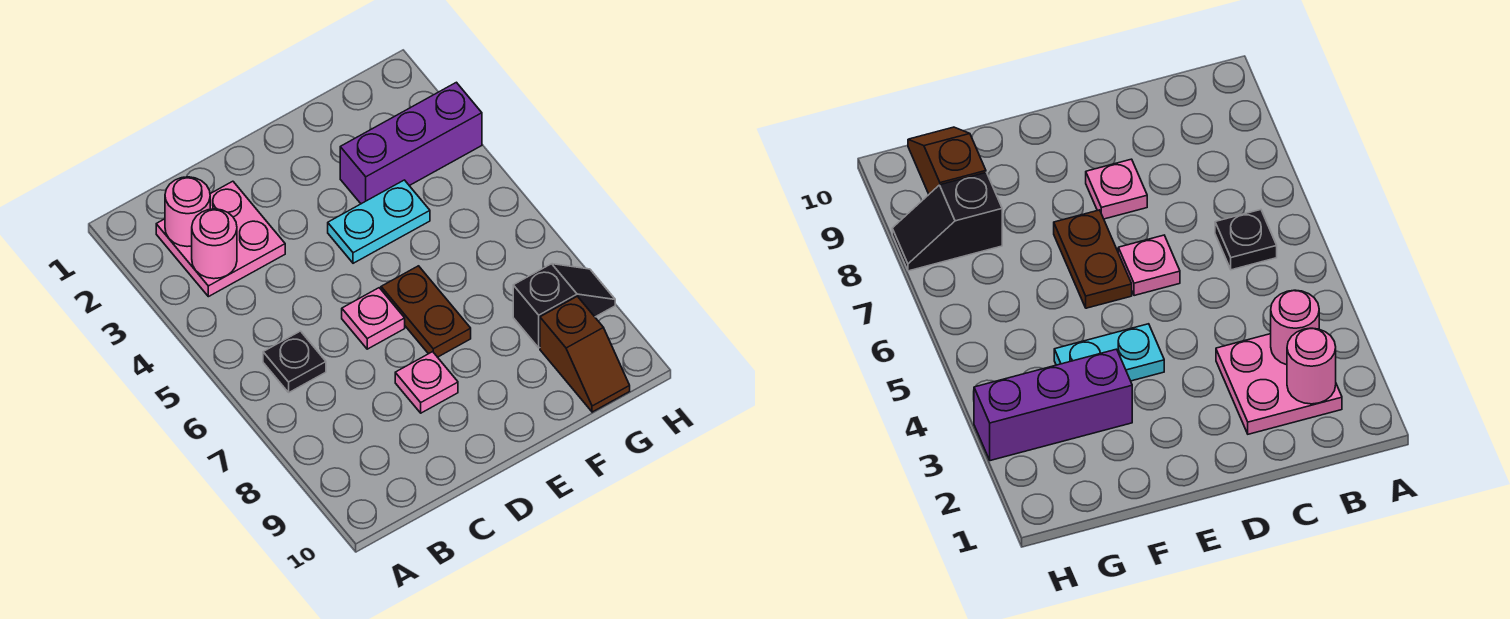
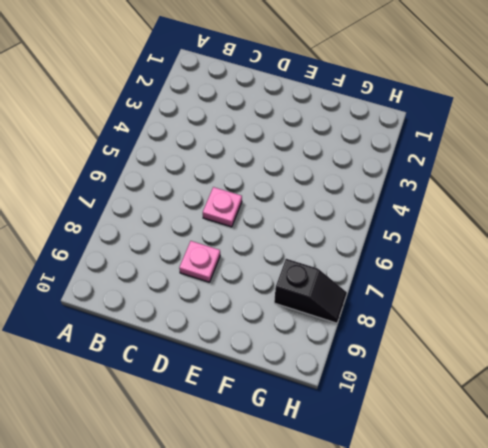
none -> pink plate B2:C3 level 1
none -> black plate B6 level 1

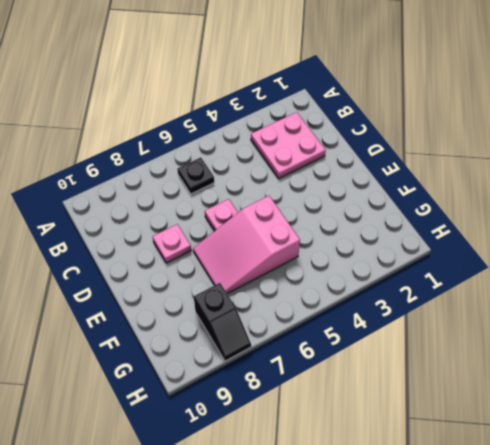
pink slope E5:F7 level 1 top 5 -> brown plate E6:E7 level 1
none -> cyan plate E4:F4 level 1
none -> purple brick F3:H3 level 1

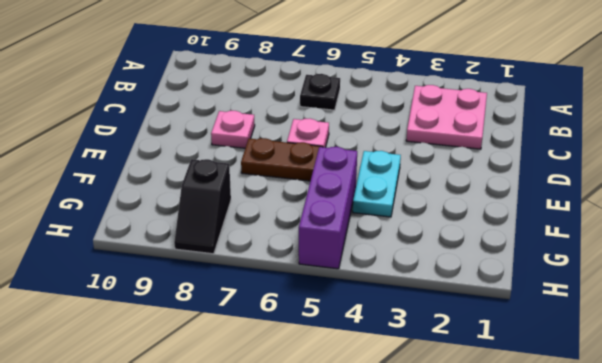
purple brick F5:H5 level 1 -> purple brick F3:H3 level 1
none -> brown slope G9:G10 level 1 top 9
none -> pink round brick B2 level 2

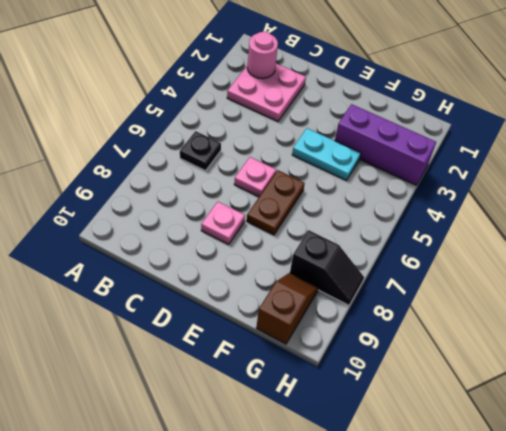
brown slope G9:G10 level 1 top 10 -> brown slope G9:G10 level 1 top 9
none -> pink round brick B3 level 2

